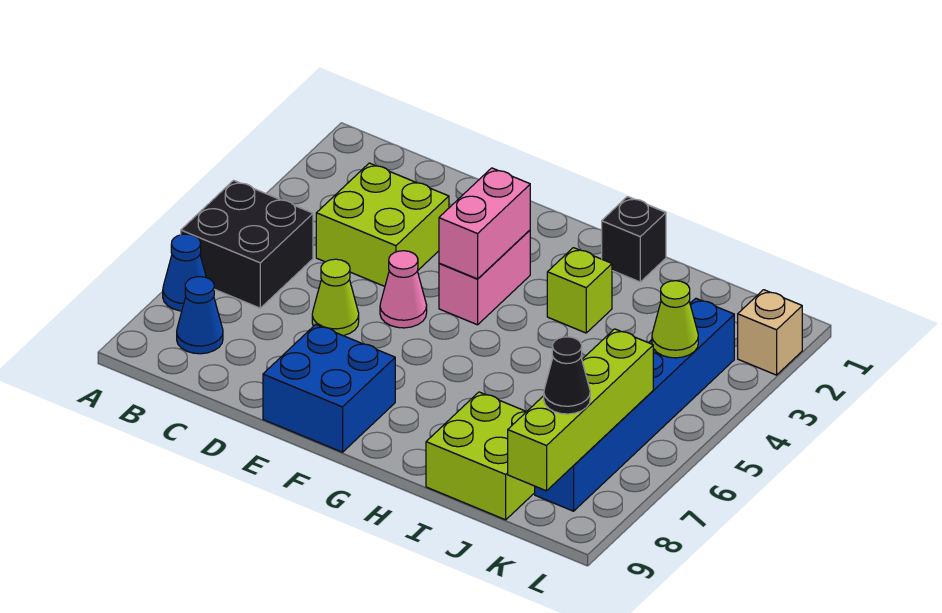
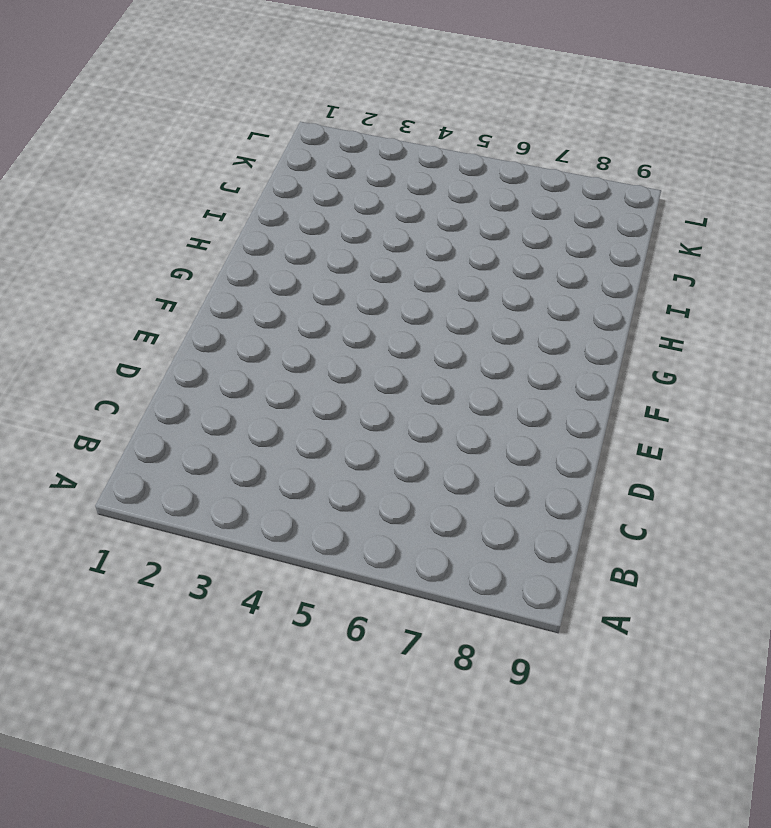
none -> black brick A5:B6 level 1
none -> blue cone A7 level 1
none -> blue cone B8 level 1

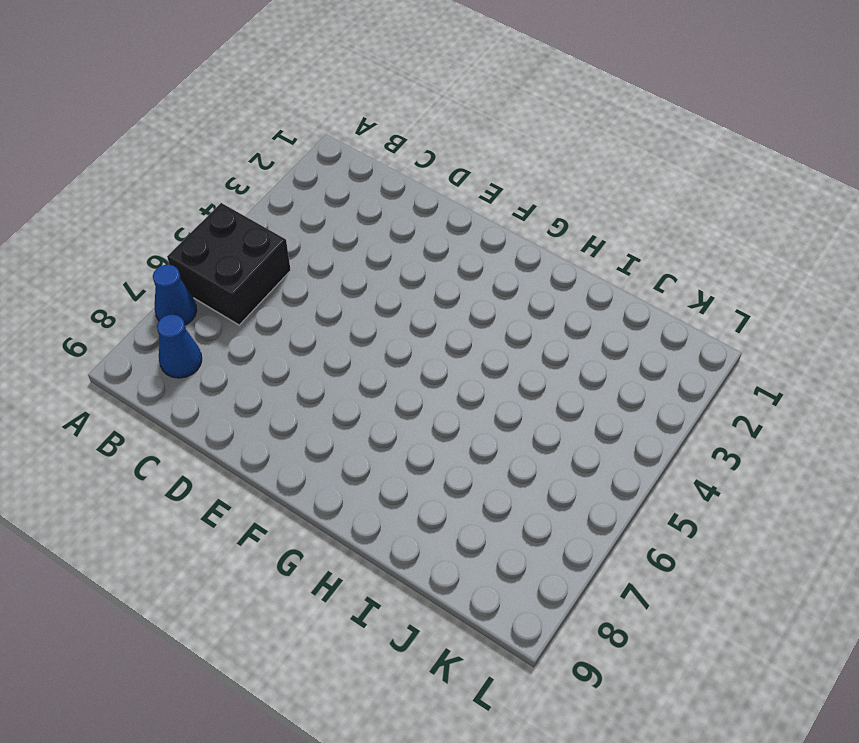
none -> lime brick C3:D4 level 1
none -> lime cone D6 level 1
none -> pink cone E5 level 1

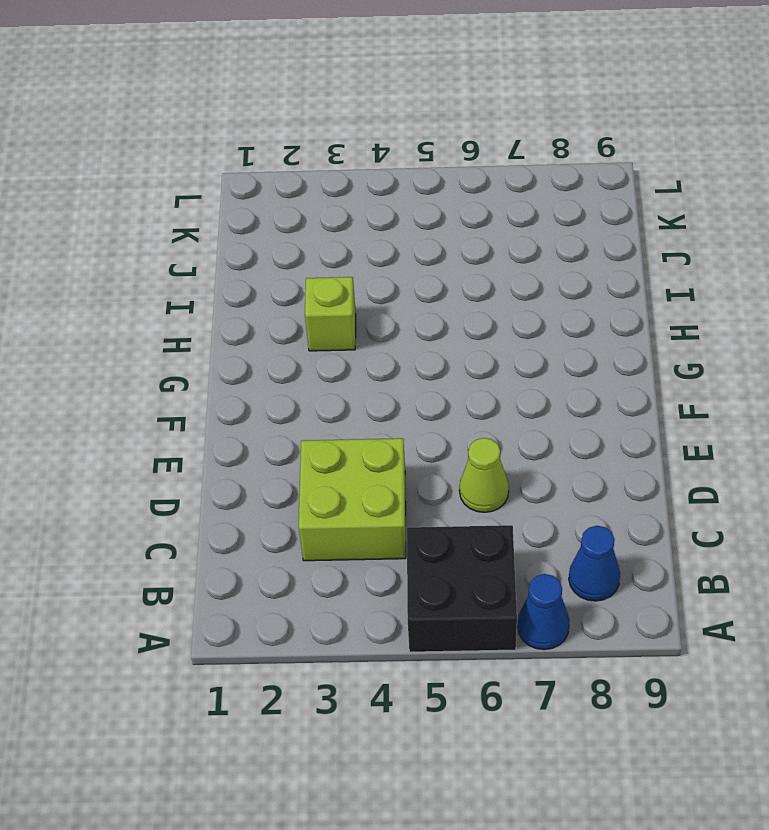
none -> pink cone E5 level 1
none -> blue brick E8:F9 level 1
none -> pink brick F3:F4 level 1

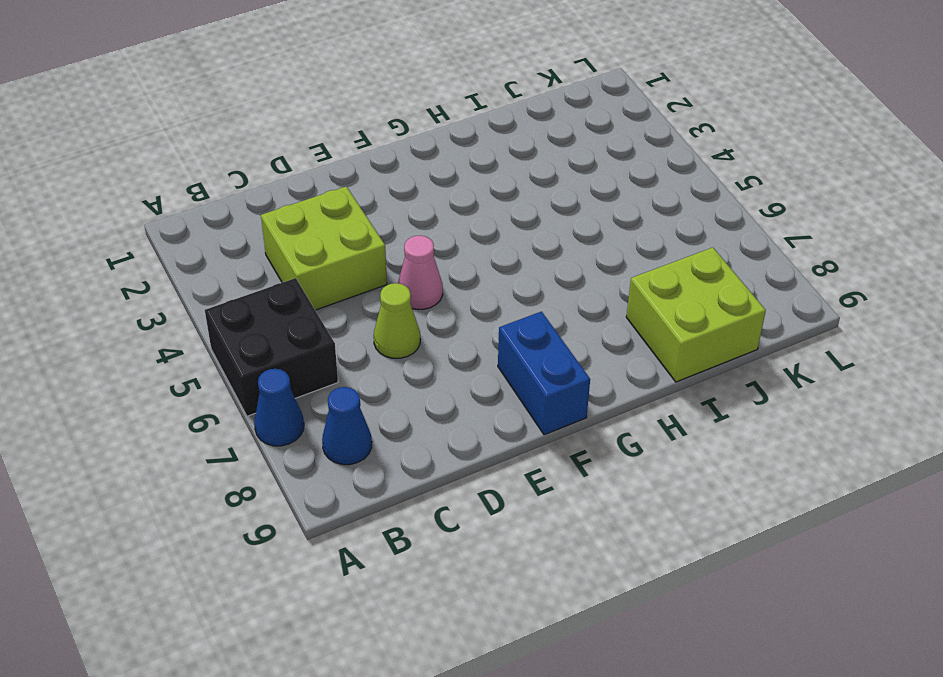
blue brick F8:F9 level 1 -> blue brick E8:F9 level 1
none -> pink brick F3:F4 level 1
none -> black brick H1 level 1
none -> lime brick H3 level 1

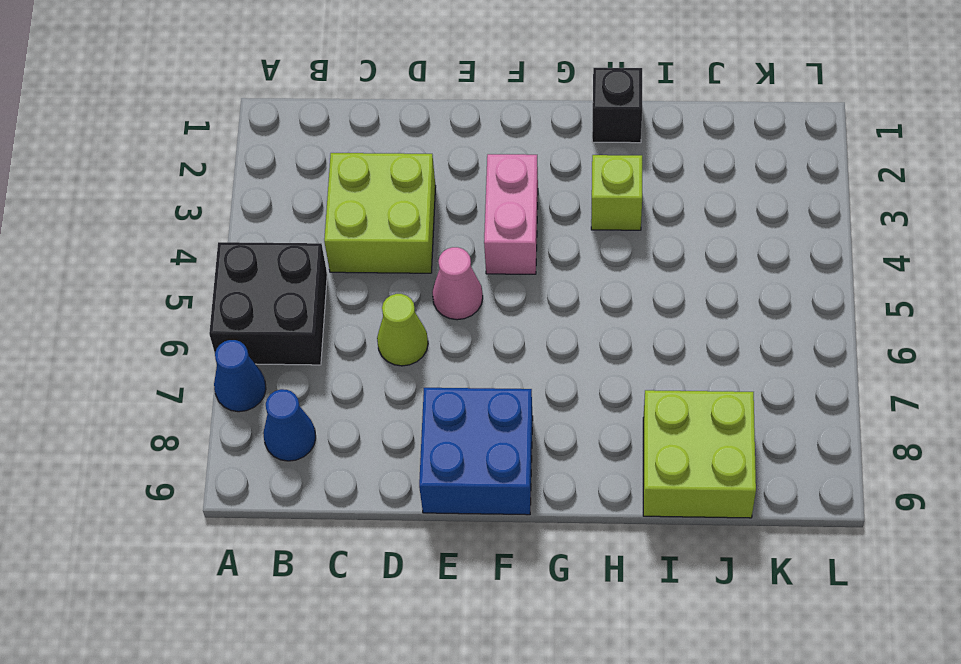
none -> blue brick K3:K8 level 1
none -> tan brick L2 level 1
none -> pink brick F3:F4 level 2

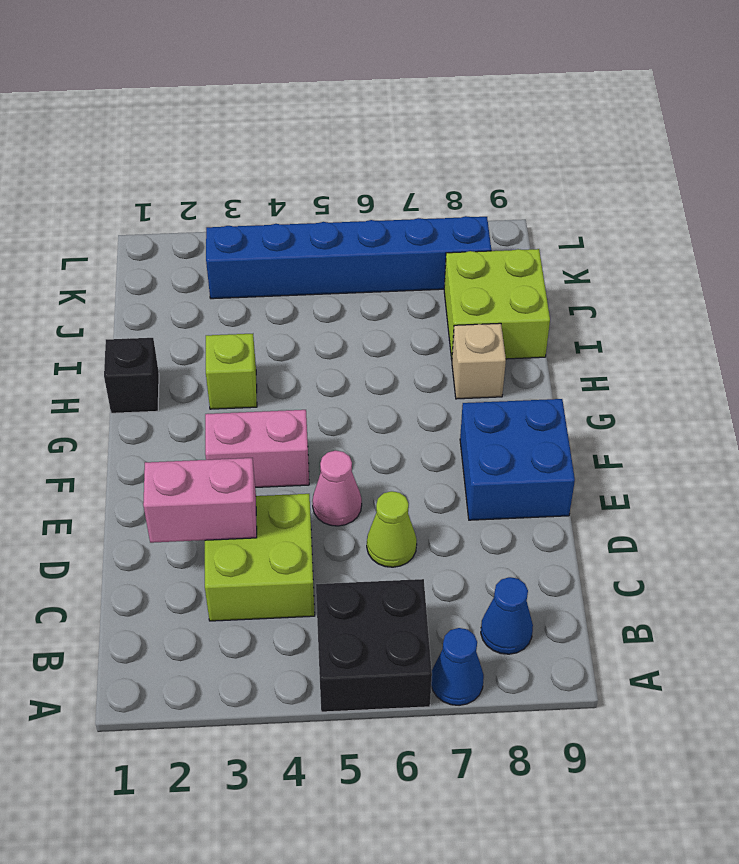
pink brick D2:D3 level 2 -> pink brick F3:F4 level 2
tan brick H8 level 1 -> tan brick L2 level 1
none -> lime cone K4 level 2
none -> lime brick K6:K9 level 2
none -> black cone K8 level 3

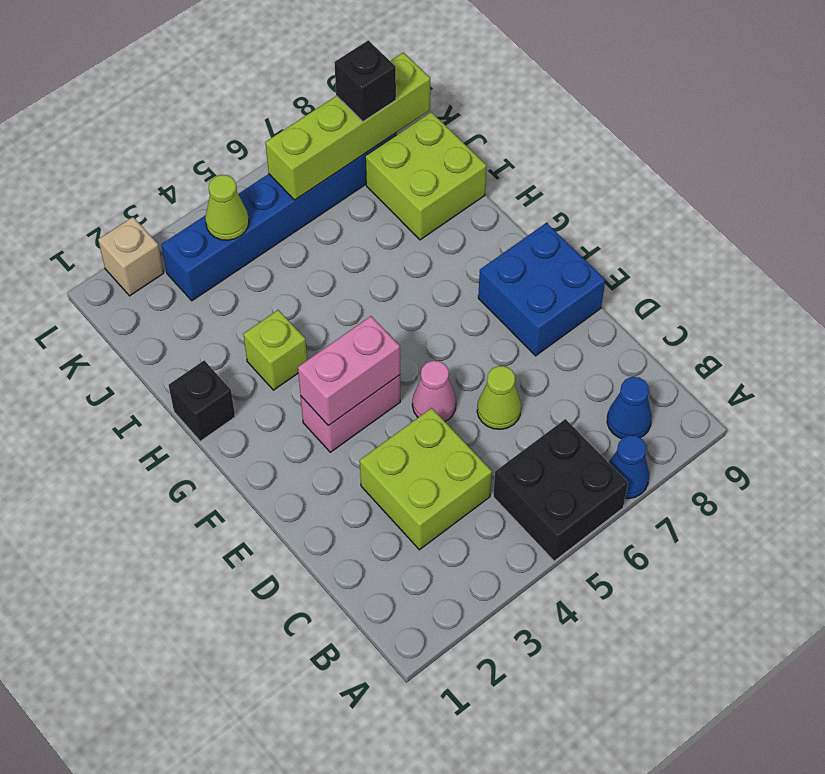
black brick K8 level 3 -> black cone K8 level 3

